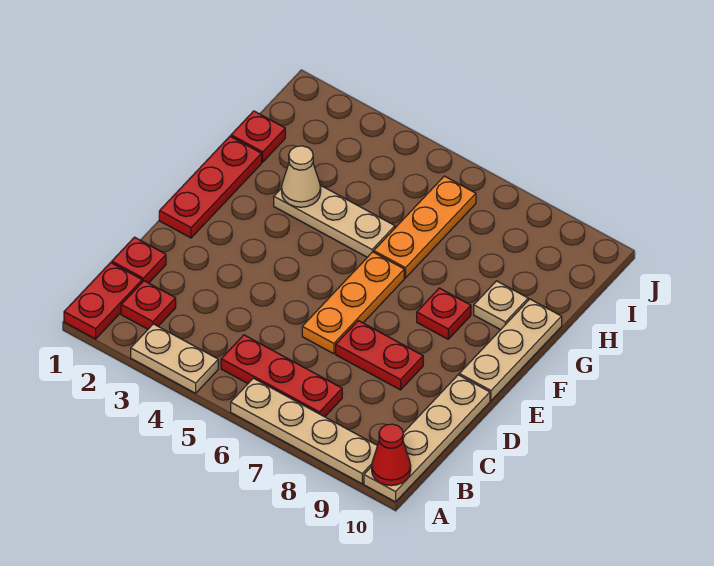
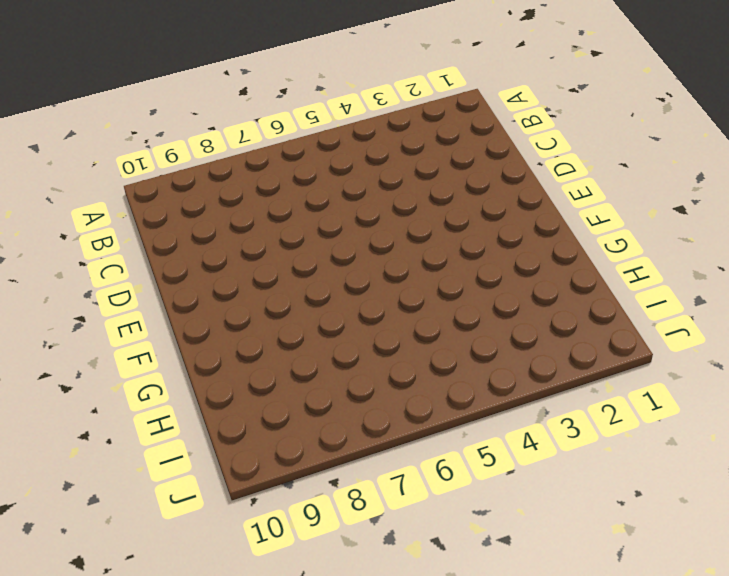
none -> red plate A1:B1 level 1
none -> tan plate A3:A4 level 1
none -> tan plate A6:A9 level 1

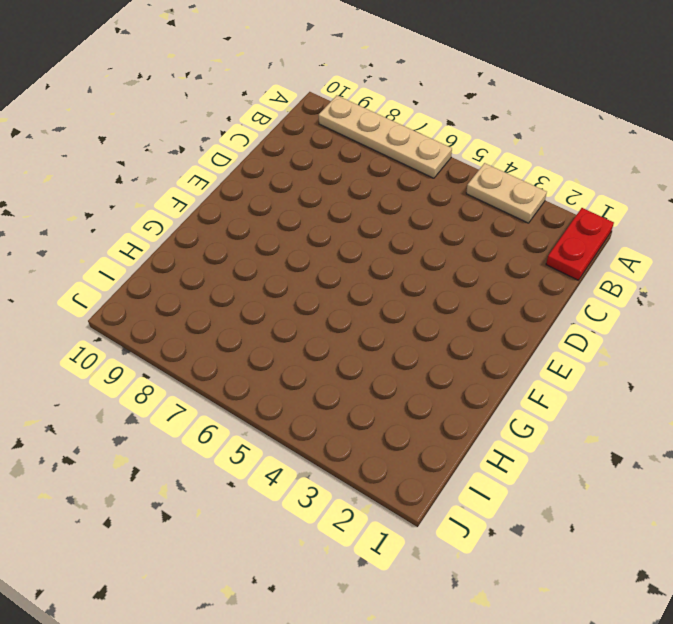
none -> tan plate A10:D10 level 1
none -> red plate B2 level 1
none -> red plate B5:B7 level 1

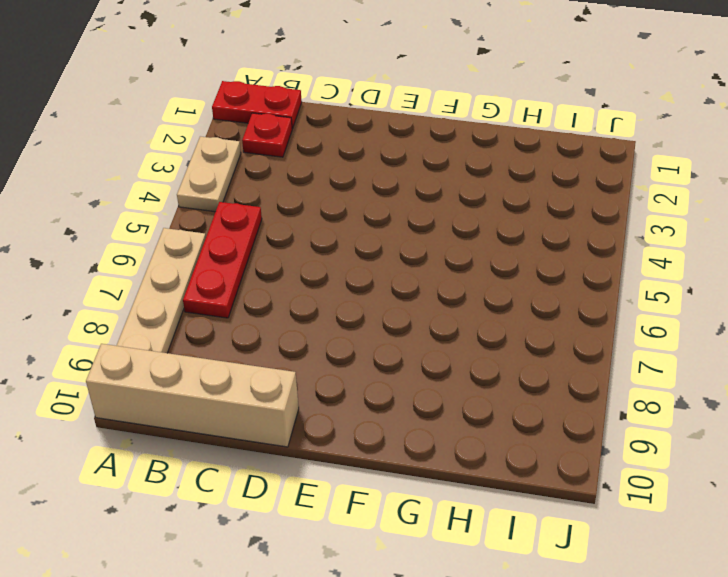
tan brick A10:D10 level 1 -> tan plate A10:D10 level 1
none -> red plate C1 level 1
none -> orange plate D6:F6 level 1
none -> red plate D7:D8 level 1

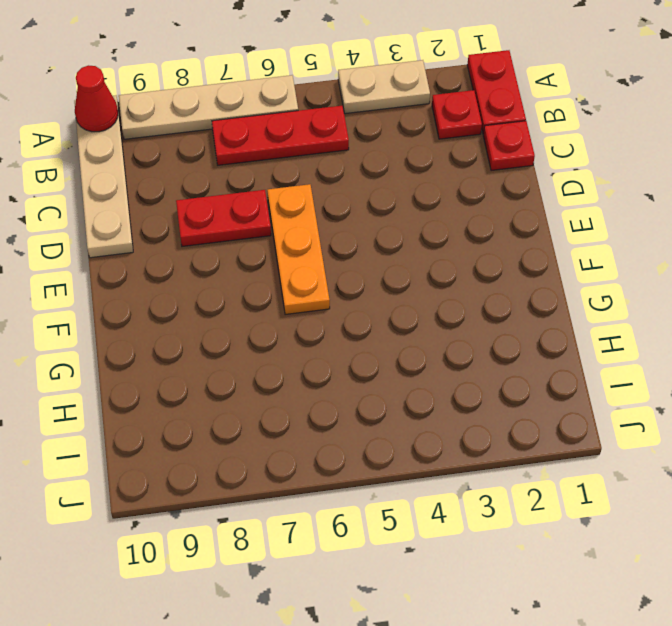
none -> red plate E1:G1 level 1
none -> tan plate E10:G10 level 1
none -> red plate F8 level 1

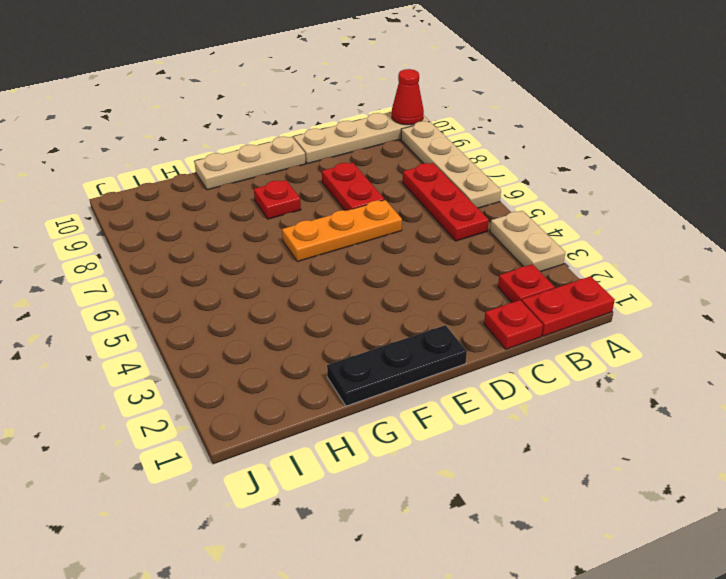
black plate E1:G1 level 1 -> red plate E1:G1 level 1
none -> tan plate G3:G5 level 1
none -> orange plate G6:I6 level 1
none -> tan plate G9 level 1

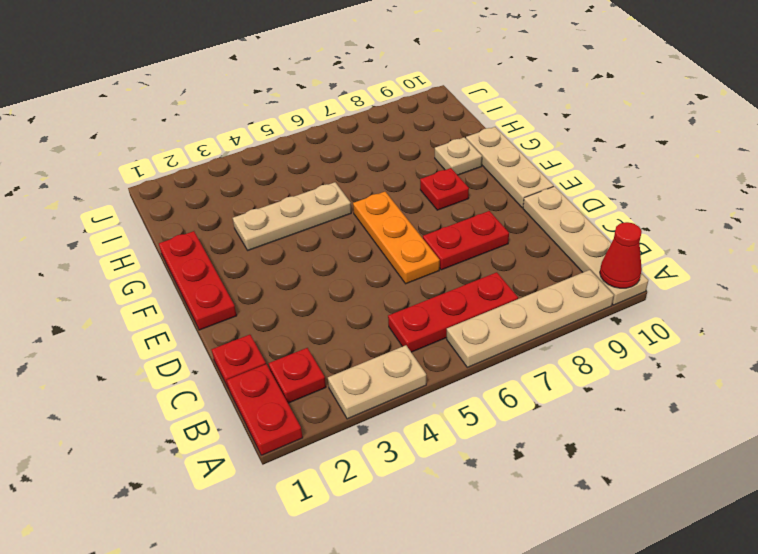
none -> orange plate G6:I6 level 1
none -> red plate H1 level 1
none -> tan cone G3 level 2

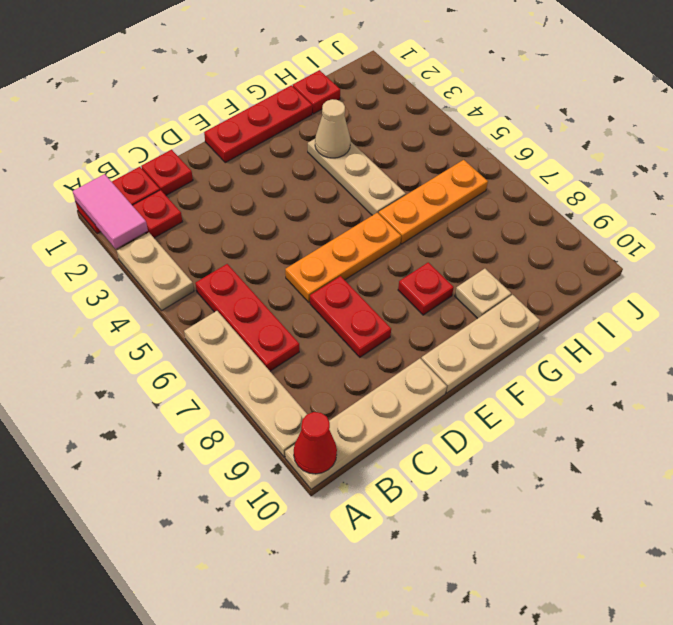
pink tile A1:A2 level 2 -> none

